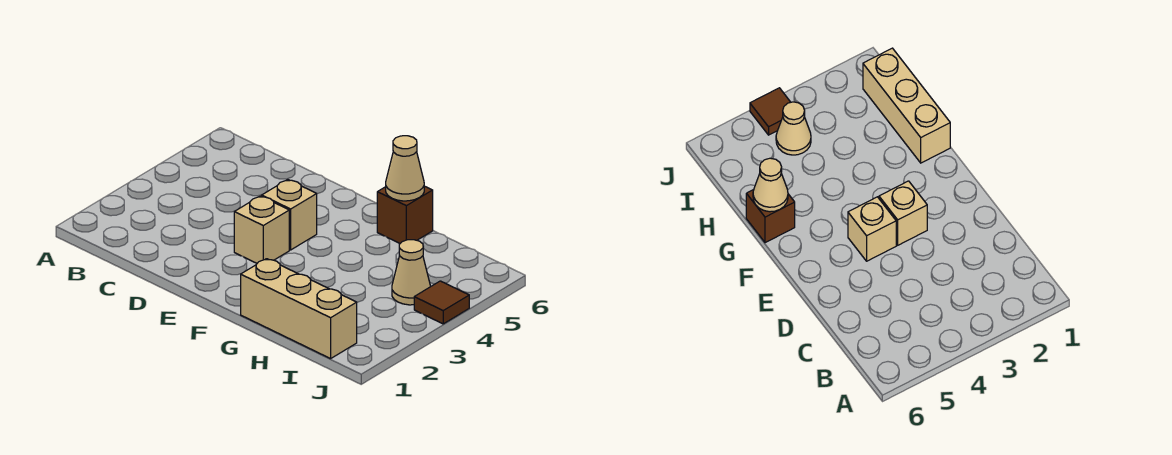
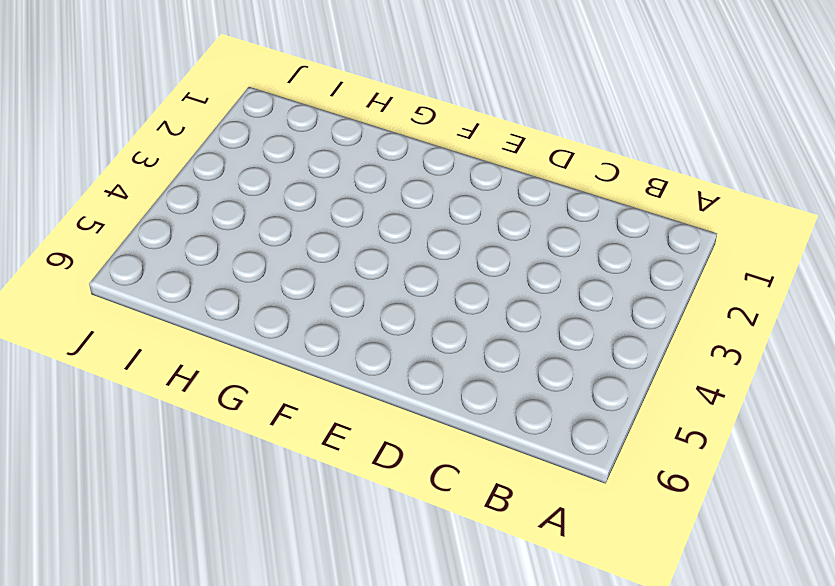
none -> tan brick E3 level 1
none -> tan brick E4 level 1

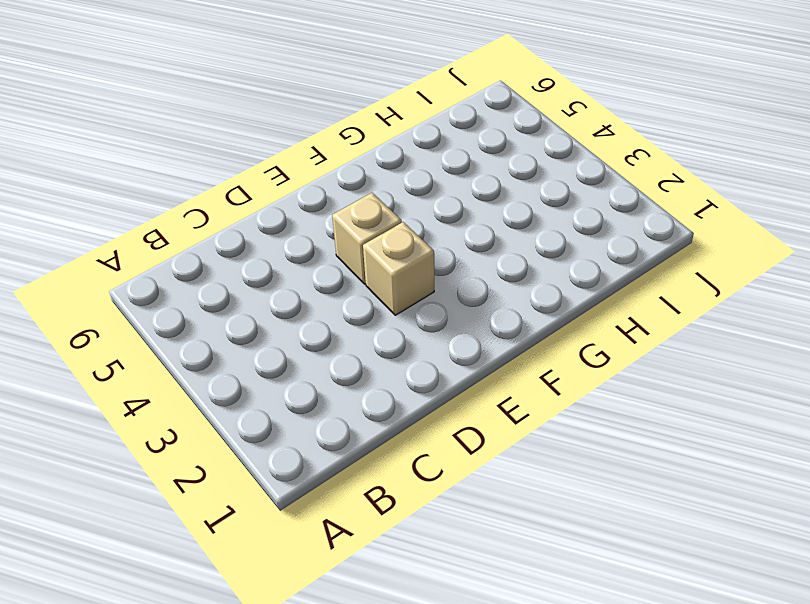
none -> tan brick G1:I1 level 1
none -> brown brick G6 level 1

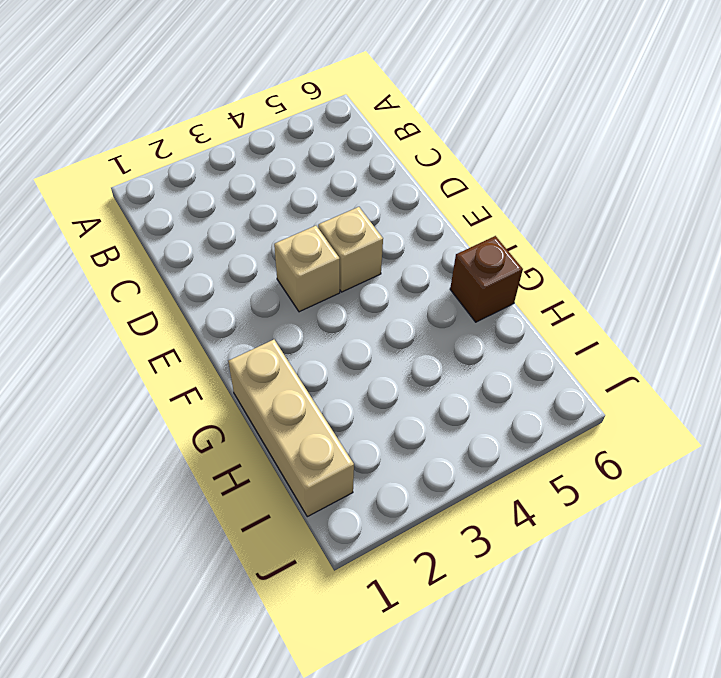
none -> tan cone I4 level 1
none -> brown tile J4 level 1

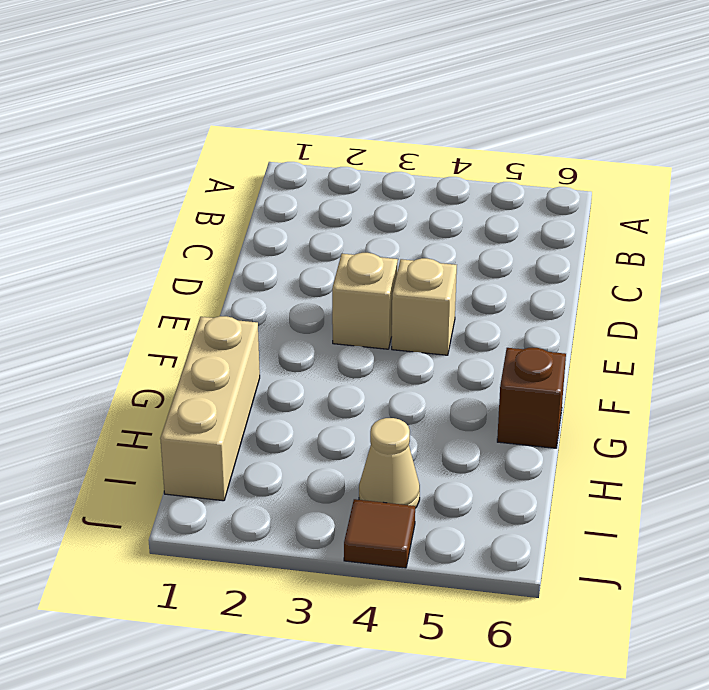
none -> tan cone G6 level 2

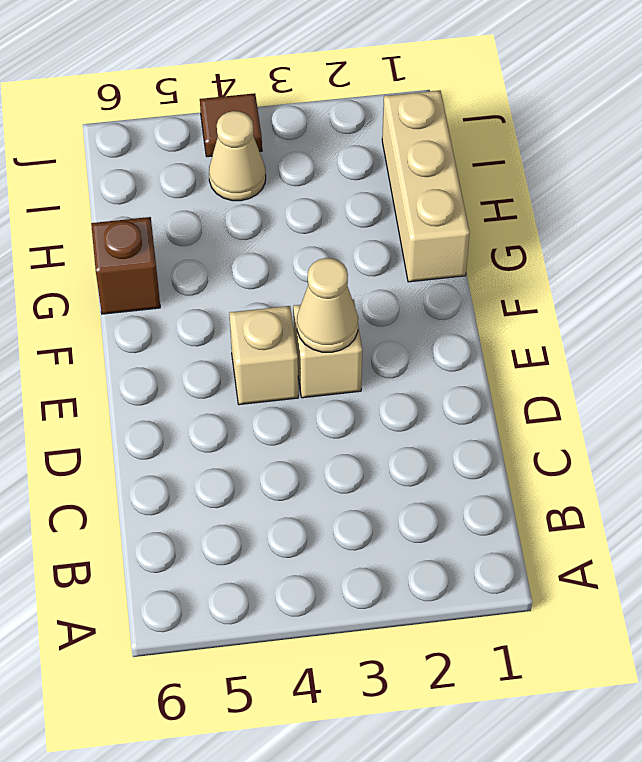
tan cone E3 level 2 -> tan cone G6 level 2

